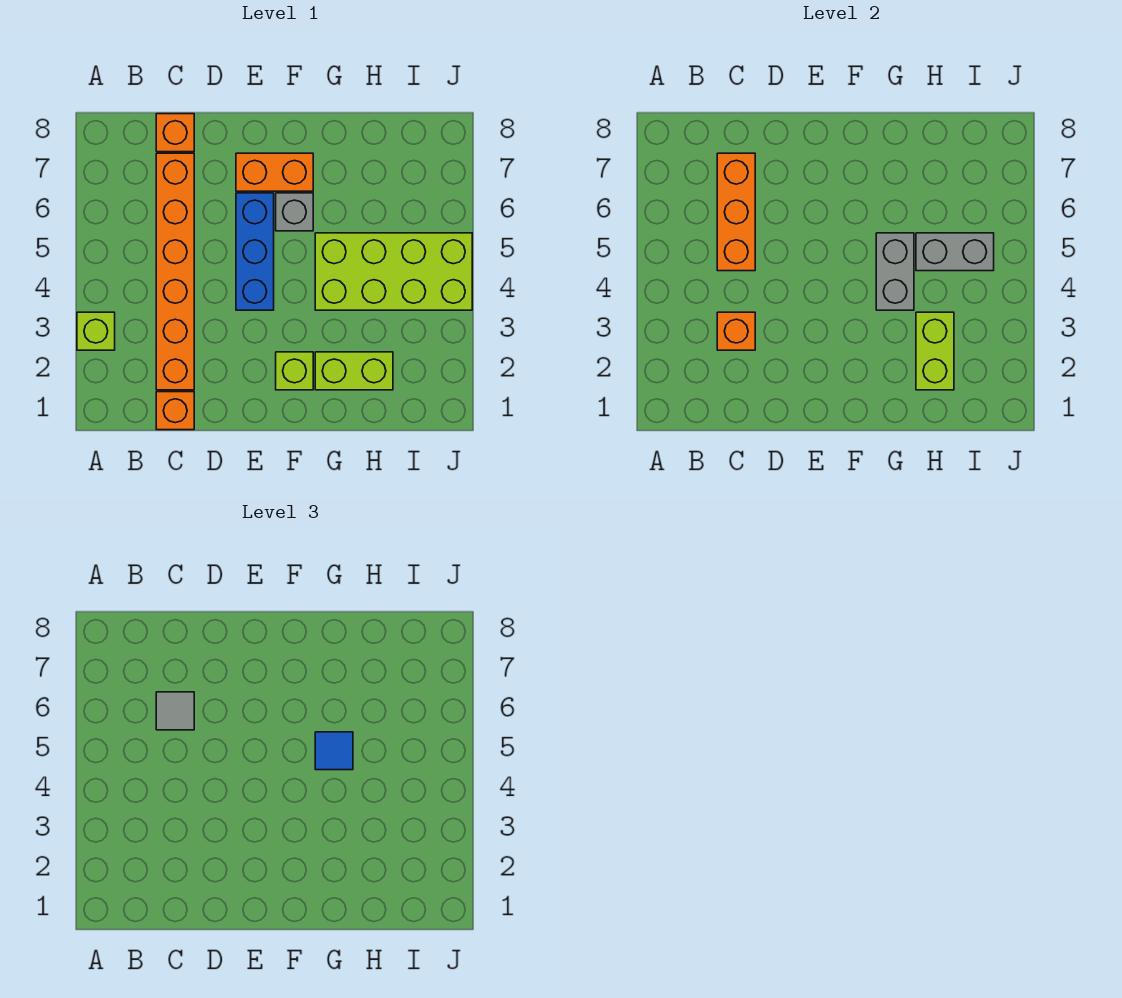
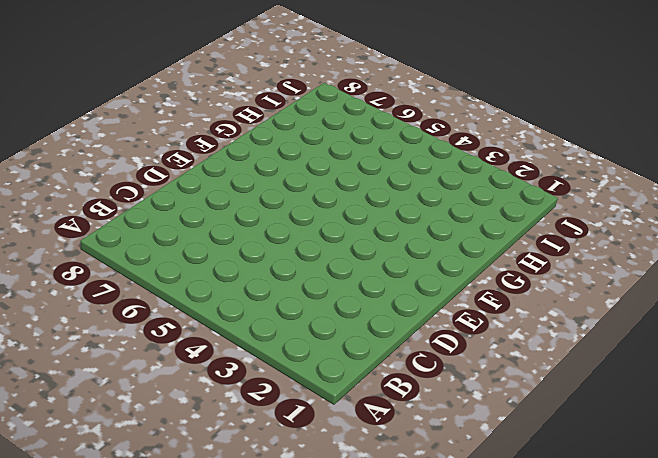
none -> lime brick A3 level 1
none -> orange brick C1 level 1
none -> orange brick C2:C7 level 1

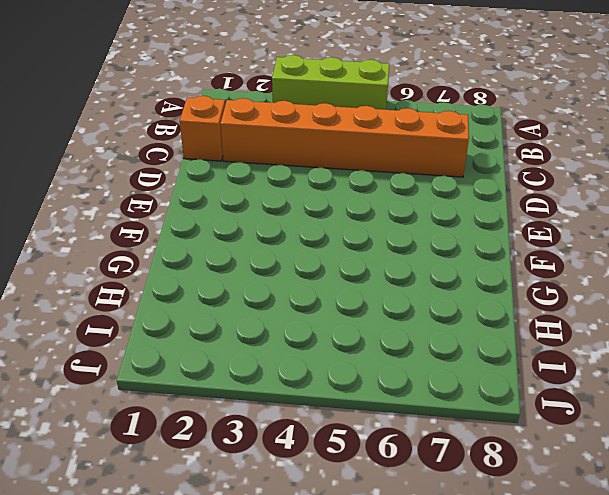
lime brick A3:A5 level 1 -> lime brick A3 level 1
none -> orange brick C8 level 1
none -> blue brick E4:E6 level 1
none -> orange brick E7:F7 level 1

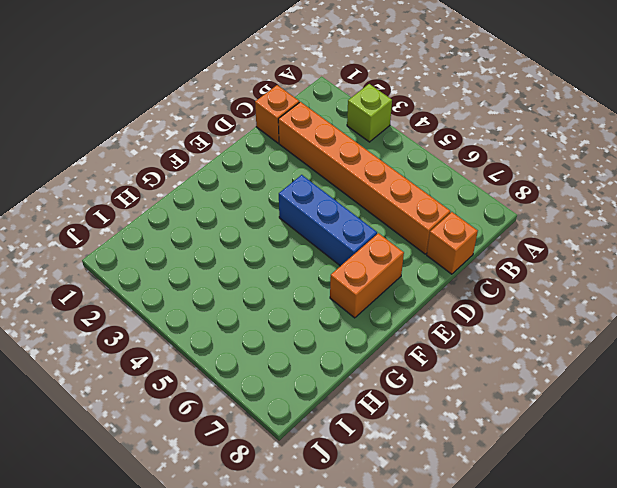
none -> lime brick F2 level 1
none -> grey brick F6 level 1
none -> lime brick G2:H2 level 1

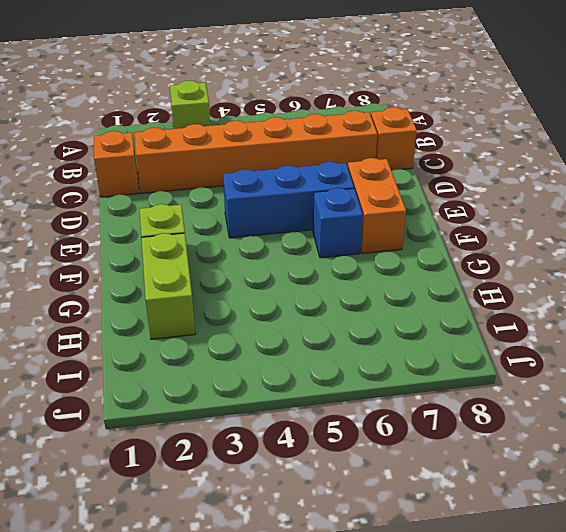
blue brick F6 level 1 -> grey brick F6 level 1
none -> lime brick G4:J5 level 1
none -> orange brick C3 level 2
none -> orange brick C5:C7 level 2

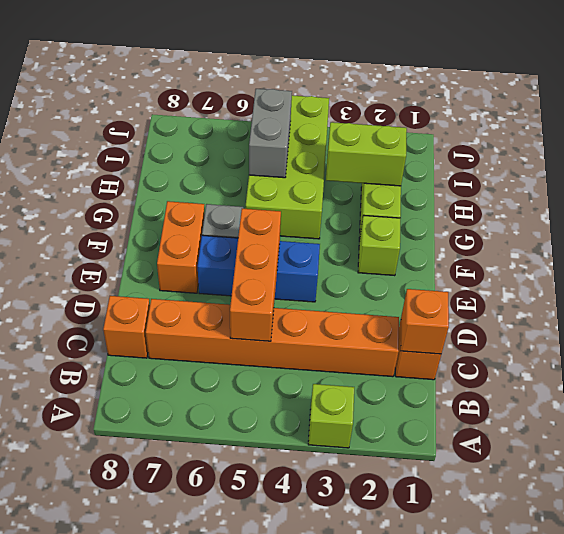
orange brick C1 level 2 -> orange brick C3 level 2
orange brick C5:E5 level 2 -> orange brick C5:C7 level 2
none -> grey brick G4:G5 level 2
none -> grey tile C6 level 3
none -> blue tile G5 level 3

